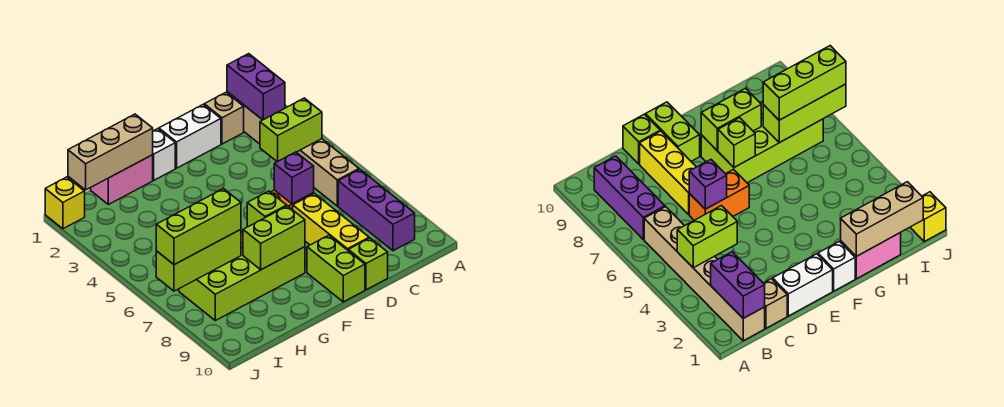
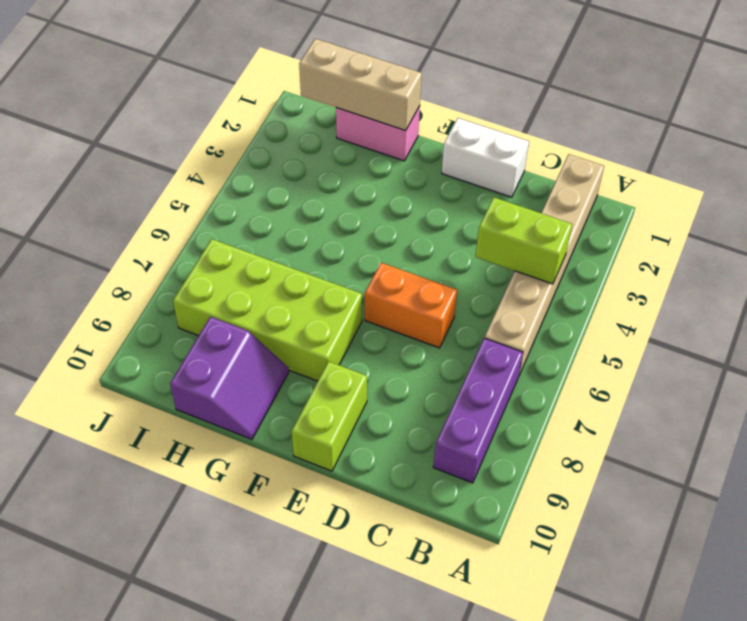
purple slope G9:H10 level 1 top H -> none
none -> tan brick C1 level 1
none -> yellow brick D7:D9 level 1
none -> lime brick D10 level 1

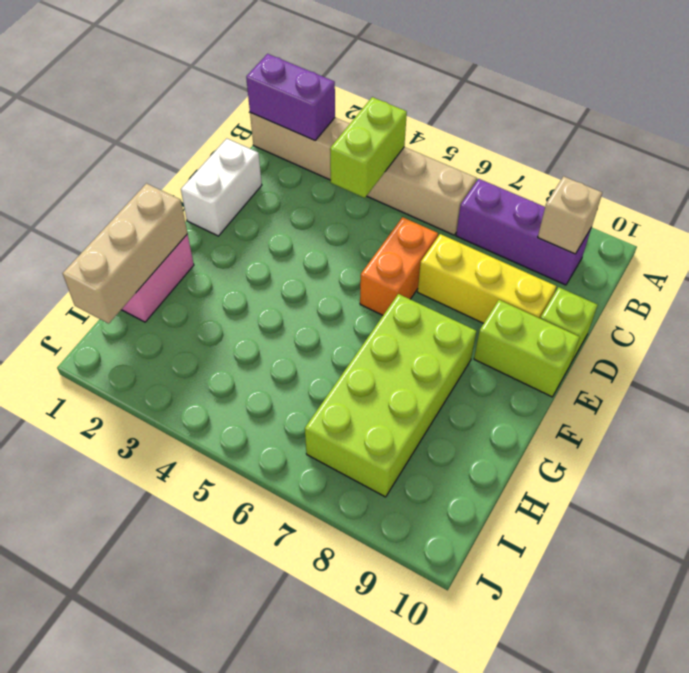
tan brick B9 level 2 -> tan brick C1 level 1
none -> white brick F1 level 1
none -> yellow brick J1 level 1
none -> purple brick D6 level 2

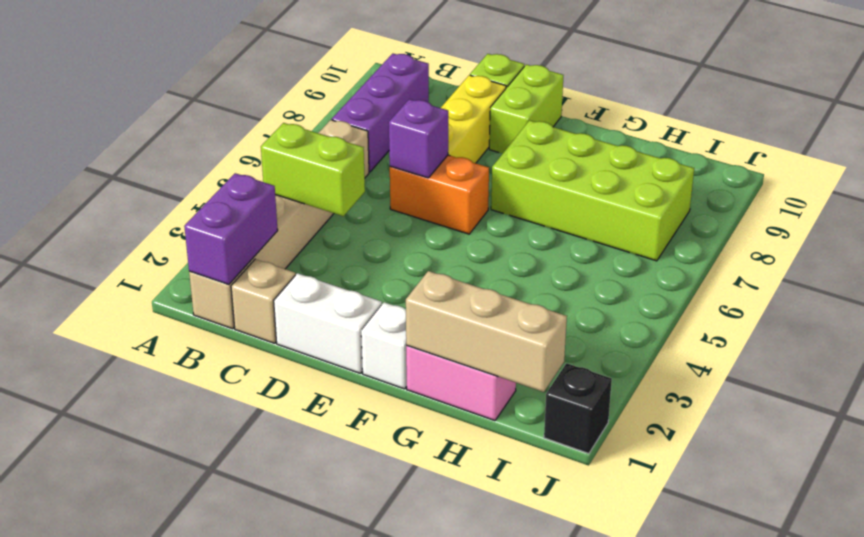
black brick J1 level 1 -> yellow brick J1 level 1
none -> lime brick F7 level 2
none -> lime brick F8:G8 level 2
none -> lime brick H7:J7 level 2

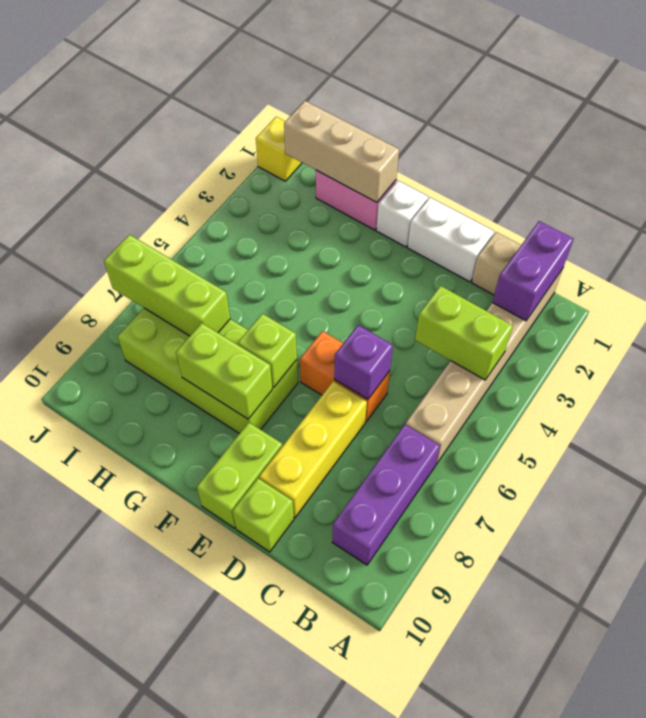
none -> lime brick H7:J7 level 3

